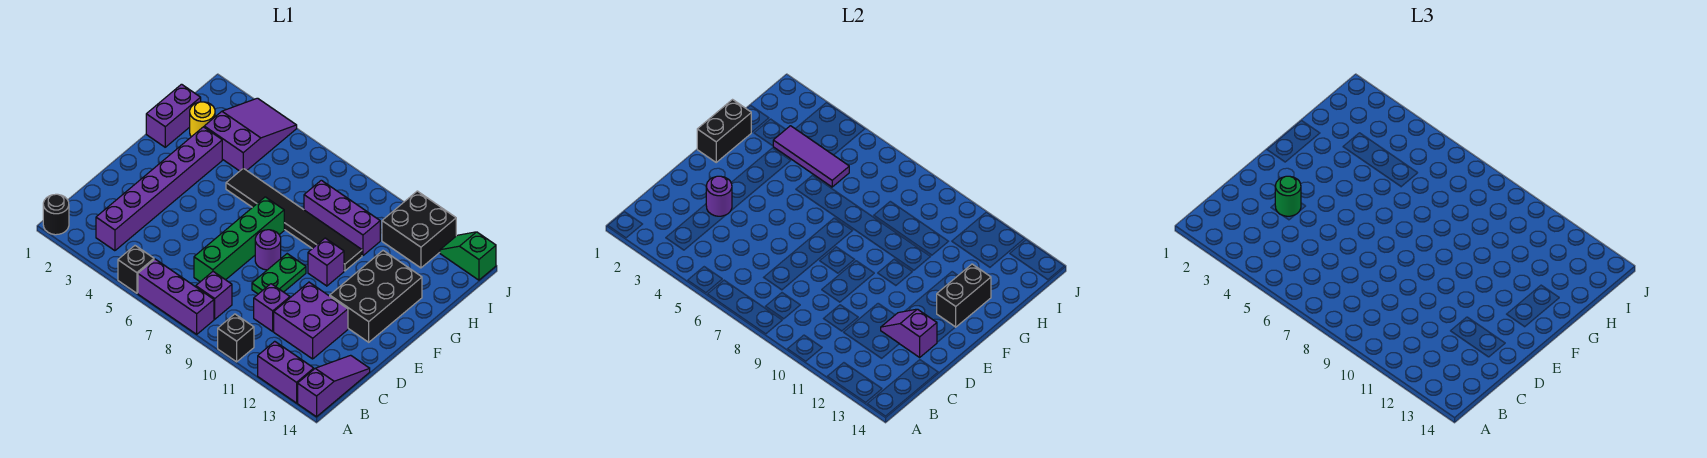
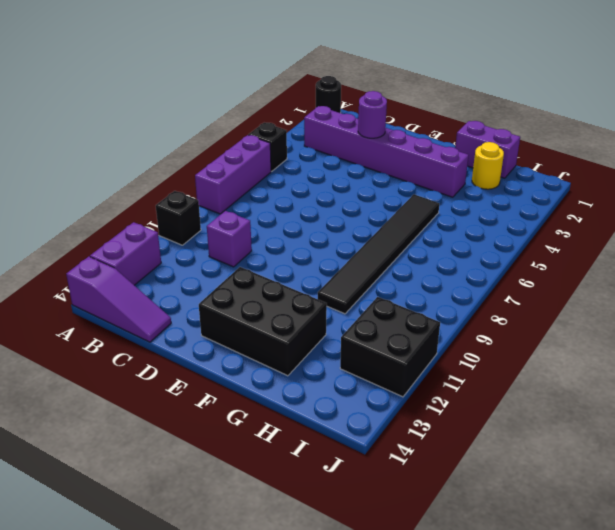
none -> purple brick B8 level 1
none -> green brick C7:F7 level 1
none -> purple brick C11:D12 level 1

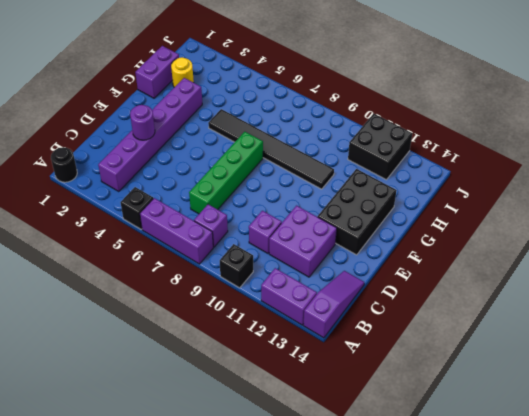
none -> green plate D9:E9 level 1
none -> purple round brick E8 level 1
none -> purple brick F10 level 1

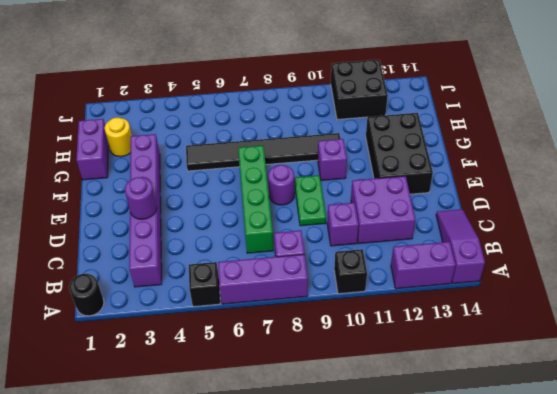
none -> purple slope H3:J4 level 1 top H
none -> purple brick H8:H10 level 1
none -> green slope J13:J14 level 1 top 14

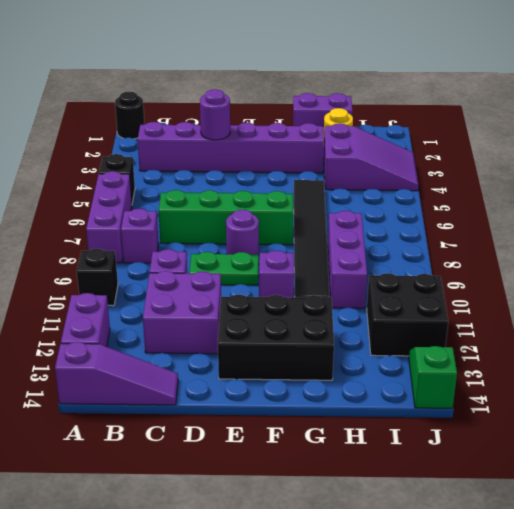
none -> purple slope D12:D13 level 2 top 13
none -> black brick F1:G1 level 2
none -> black brick F13:G13 level 2

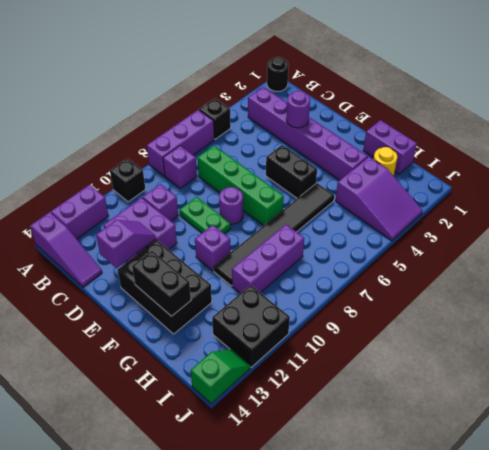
black brick E5:F5 level 1 -> black brick F1:G1 level 2
none -> purple tile H3:H5 level 2
none -> green round brick D3 level 3

